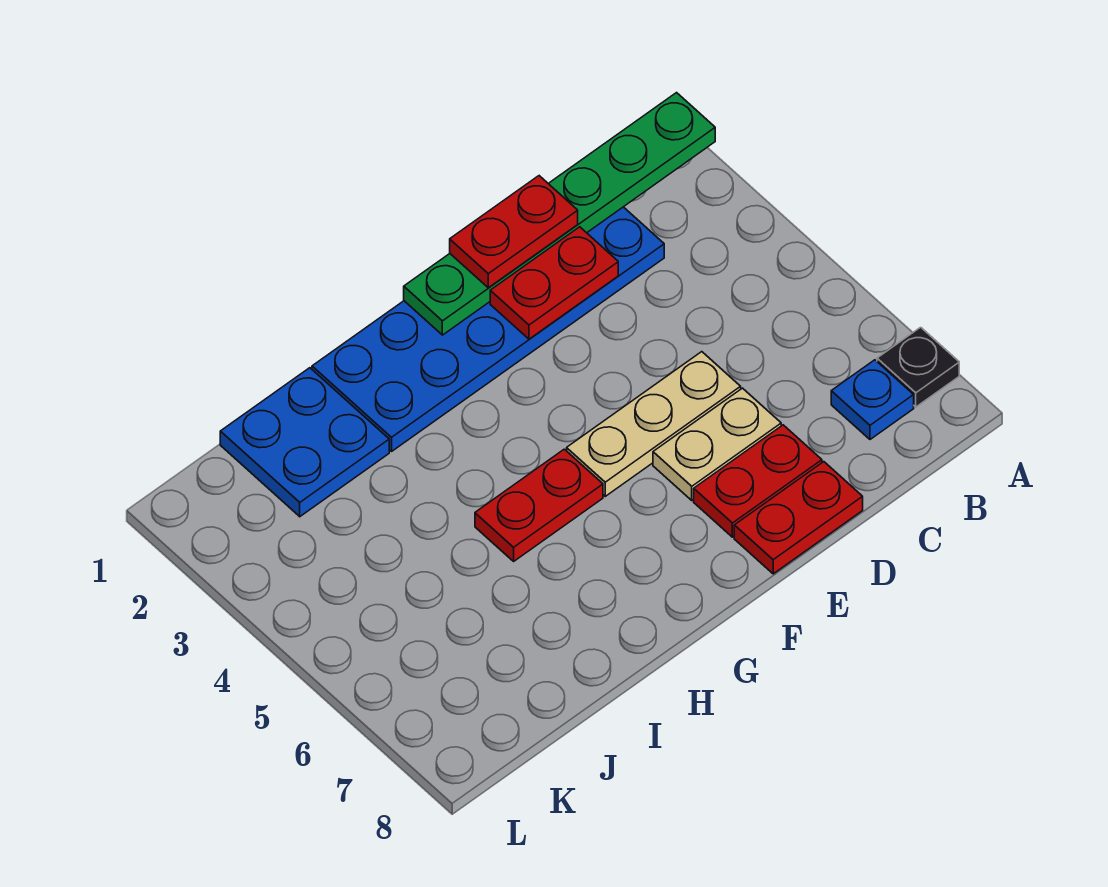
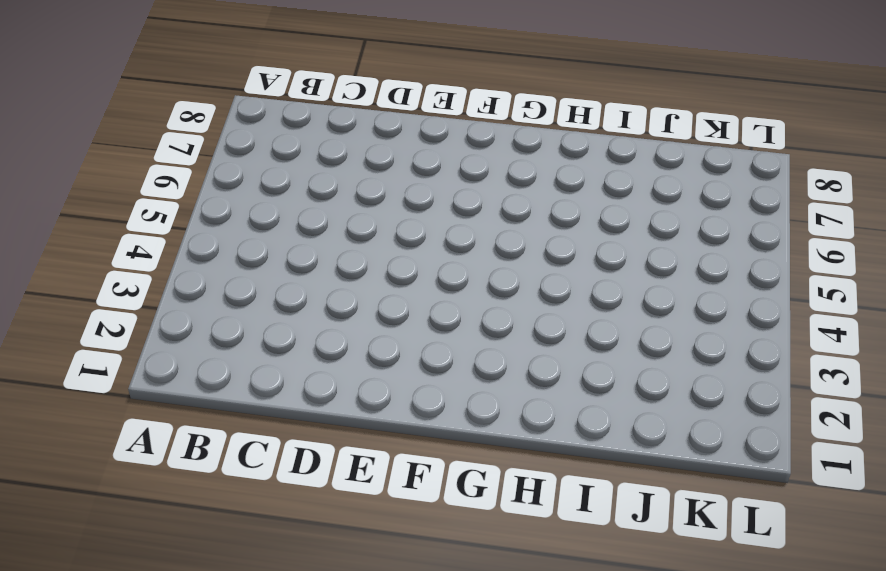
none -> black plate A7 level 1
none -> blue plate B7 level 1
none -> blue plate C1:H2 level 1

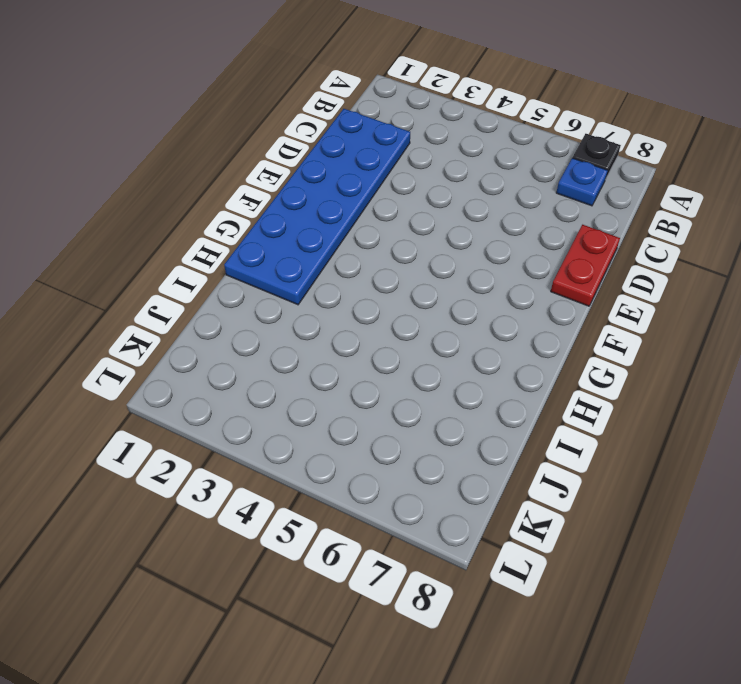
none -> tan plate D5:F5 level 1
none -> tan plate D6:E6 level 1
none -> red plate D7:E7 level 1

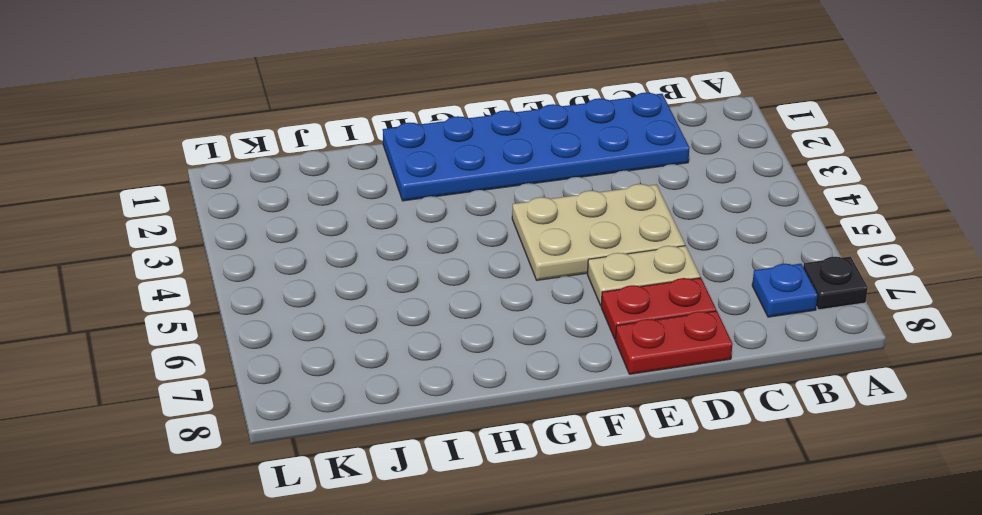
tan plate D4:F5 level 1 -> tan plate D5:F5 level 1
none -> red plate G5:H5 level 1
none -> blue plate I1:J2 level 1
none -> green plate A1:F1 level 2

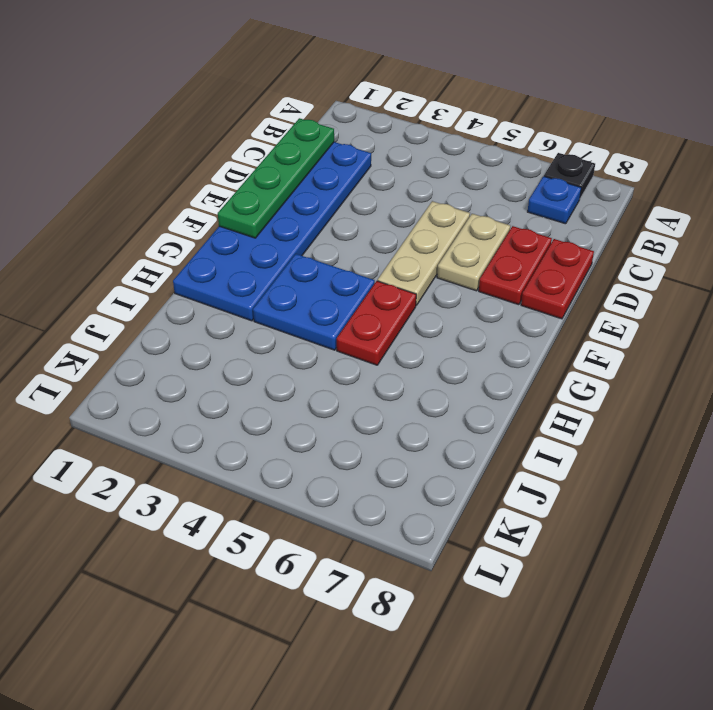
green plate C1:F1 level 2 -> green plate A1:F1 level 2
blue plate G3:H4 level 1 -> blue plate I1:J2 level 1
none -> red plate D2:E2 level 2
none -> red plate D1:E1 level 3

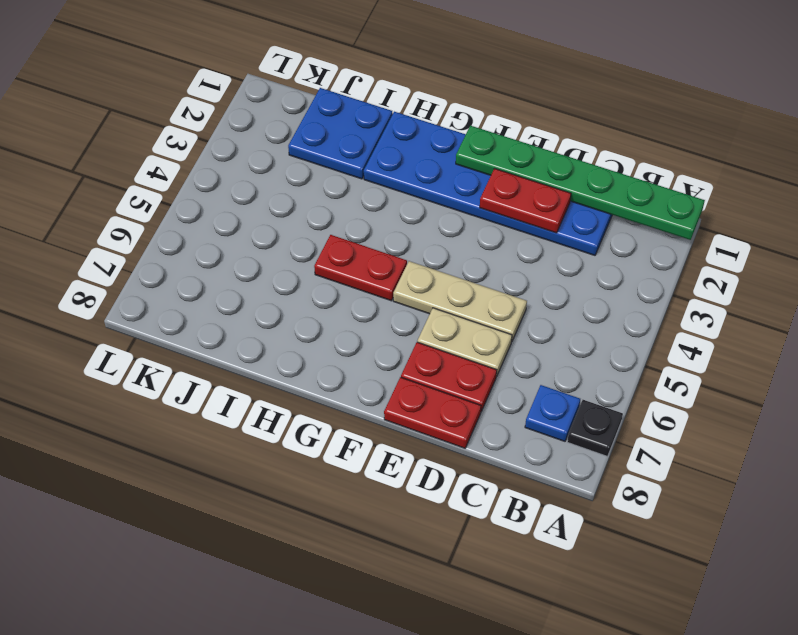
none -> red plate D1:E1 level 3

